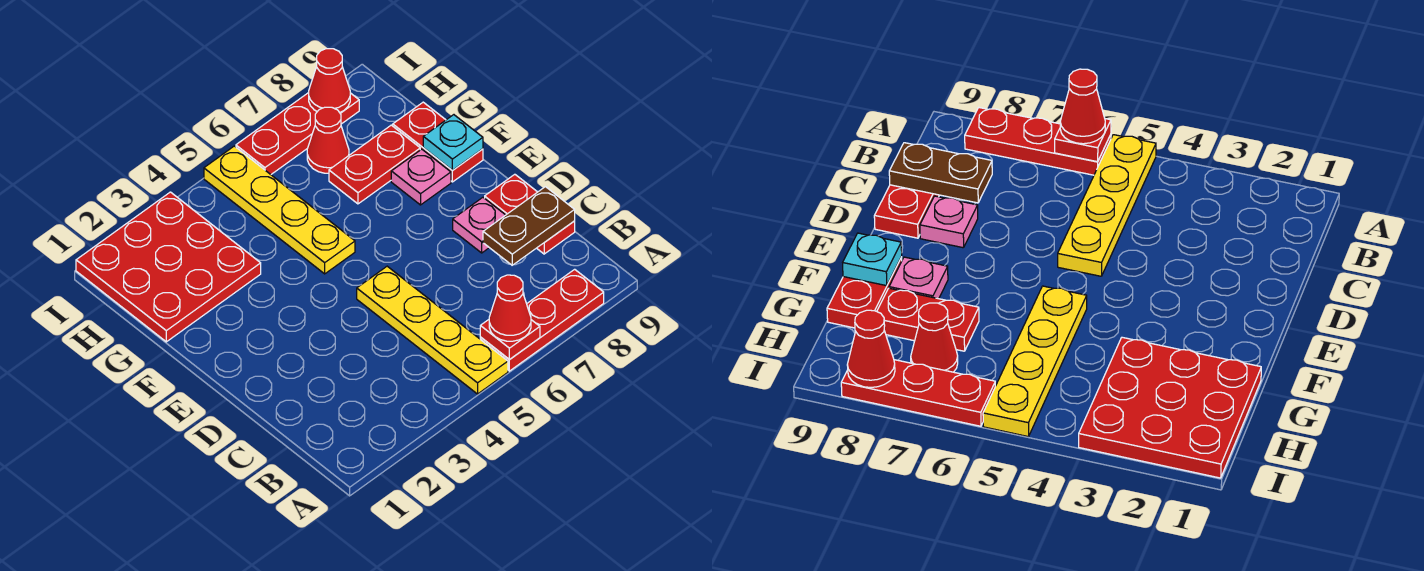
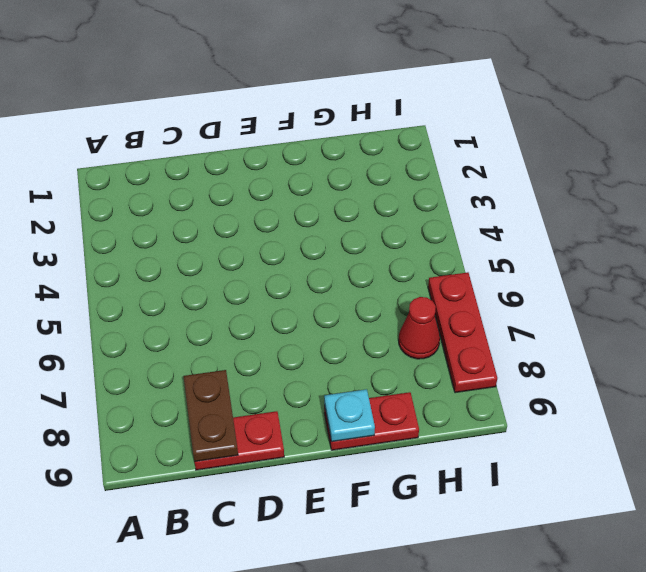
none -> yellow plate A5:D5 level 1
none -> red plate A6:A8 level 1
none -> pink plate D8 level 1

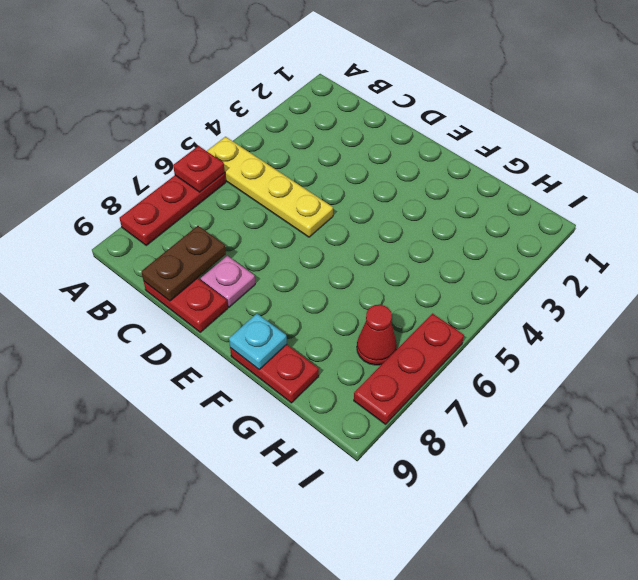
none -> yellow plate F5:I5 level 1
none -> pink plate F8 level 1
none -> red plate G1:I3 level 1

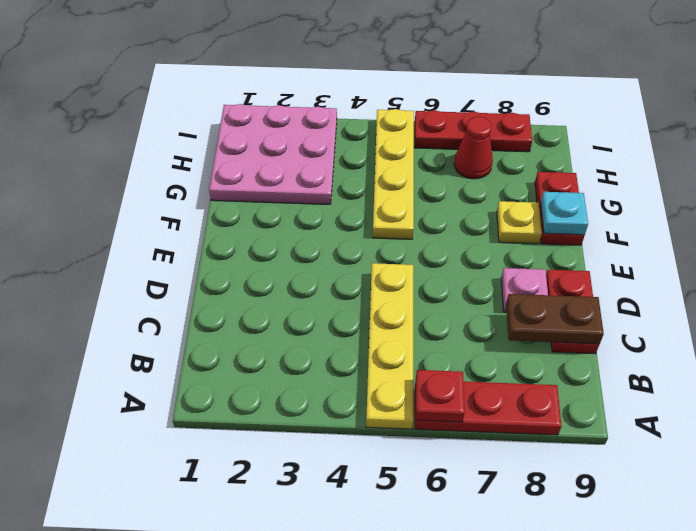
yellow plate F8 level 1 -> pink plate F8 level 1
pink plate G1:I3 level 1 -> red plate G1:I3 level 1
none -> red plate G7:G8 level 1
none -> red cone I8 level 2
none -> red cone A6 level 3

